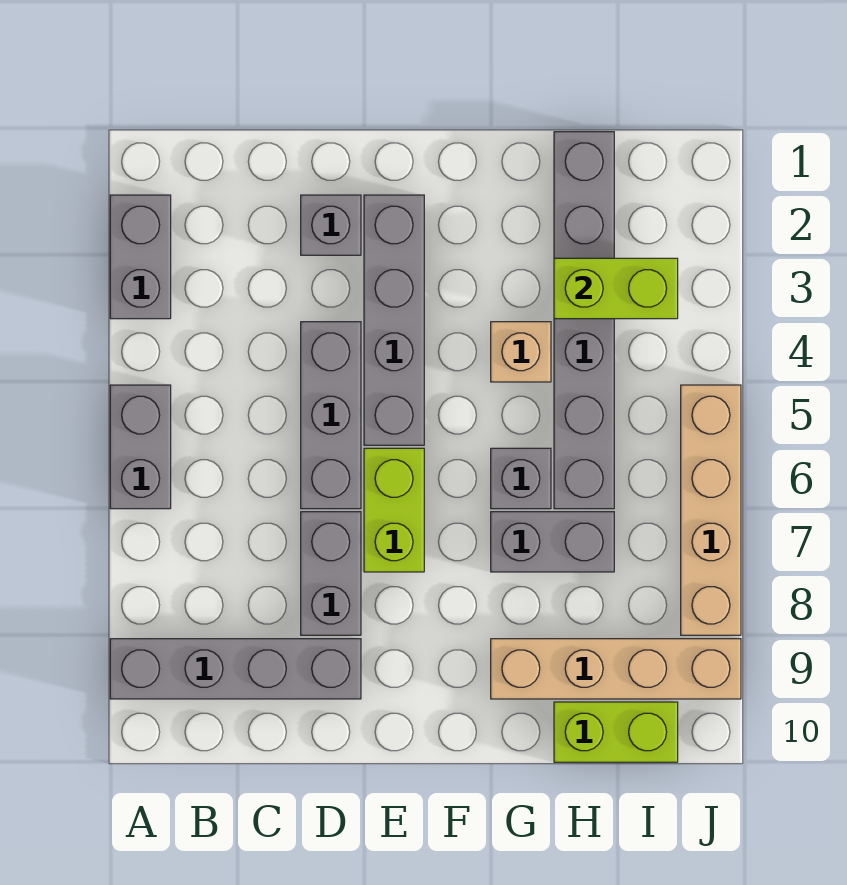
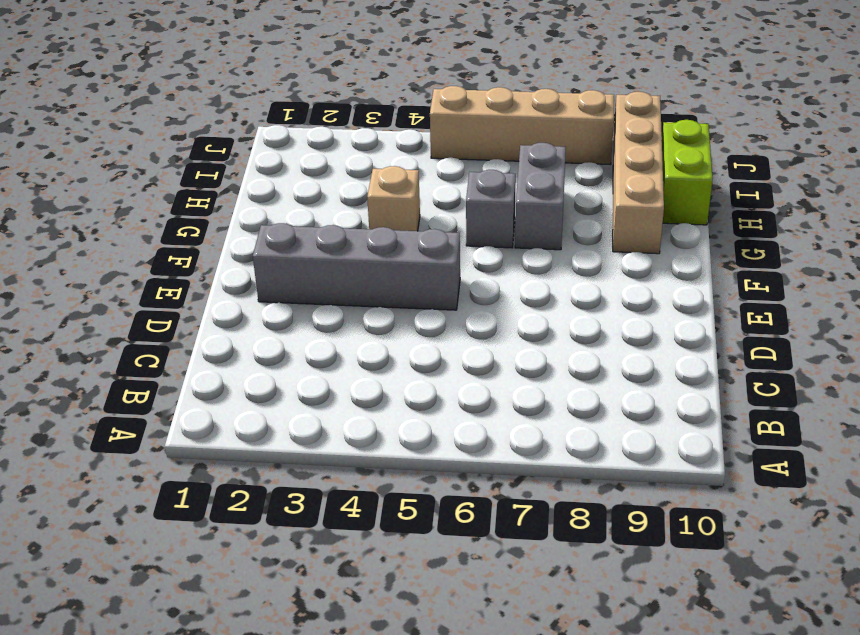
none -> grey brick A2:A3 level 1
none -> grey brick A5:A6 level 1
none -> grey brick A9:D9 level 1

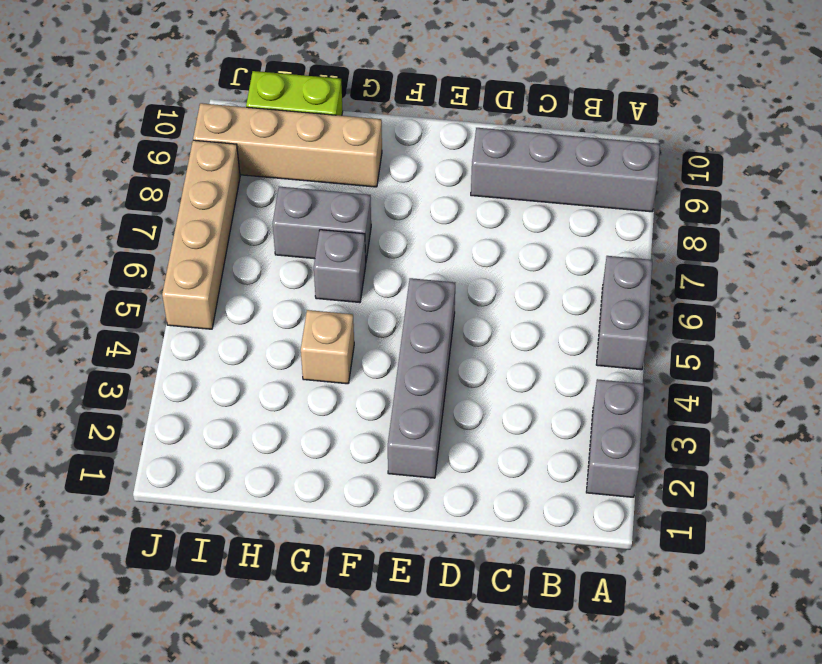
none -> grey brick D2 level 1
none -> grey brick D4:D6 level 1
none -> grey brick D7:D8 level 1

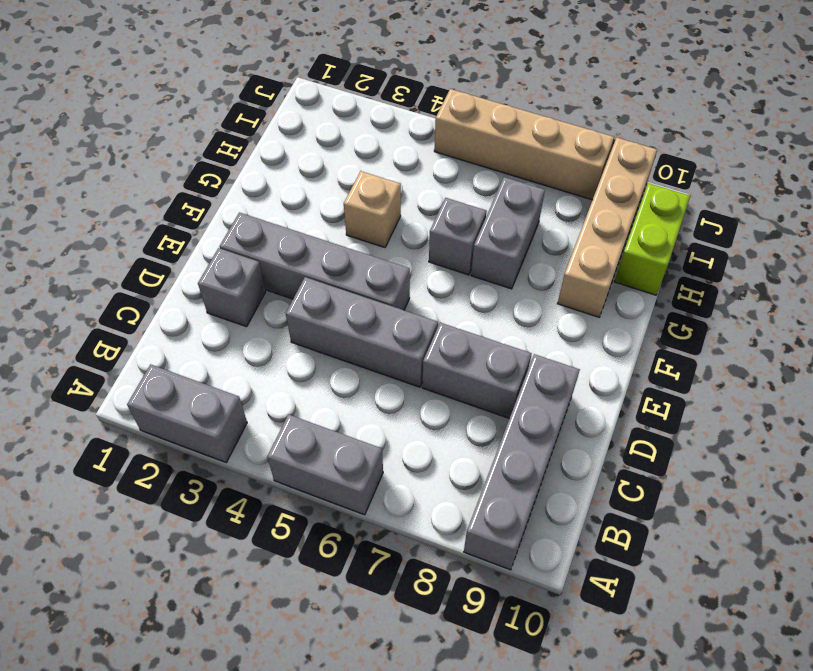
none -> lime brick E6:E7 level 1
none -> grey brick H1:H6 level 1
none -> lime brick H3:I3 level 2

